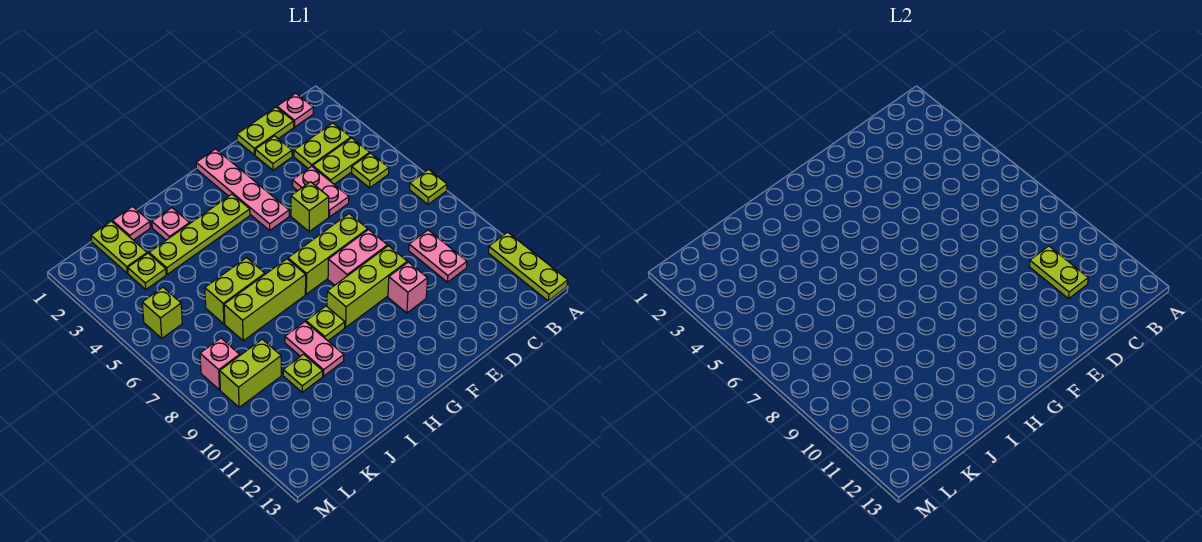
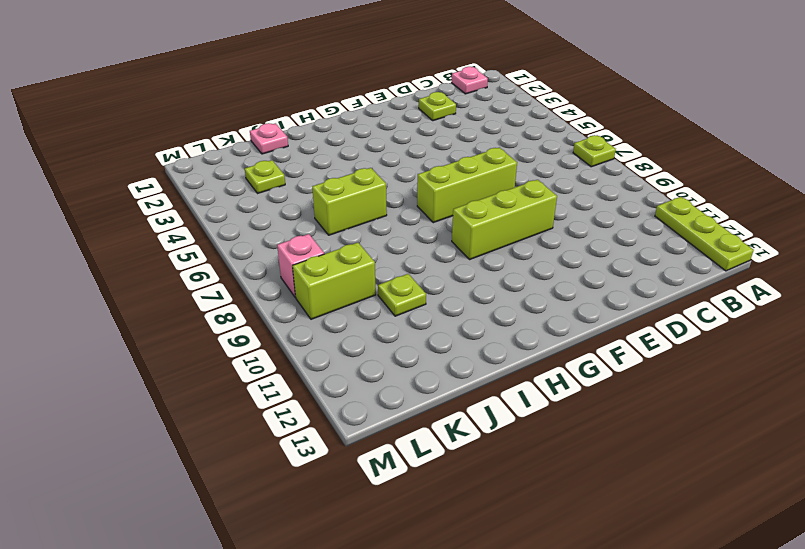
none -> lime plate B3:C3 level 1
none -> lime plate B4:C4 level 1
none -> lime plate B5 level 1
none -> lime plate C1:D1 level 1

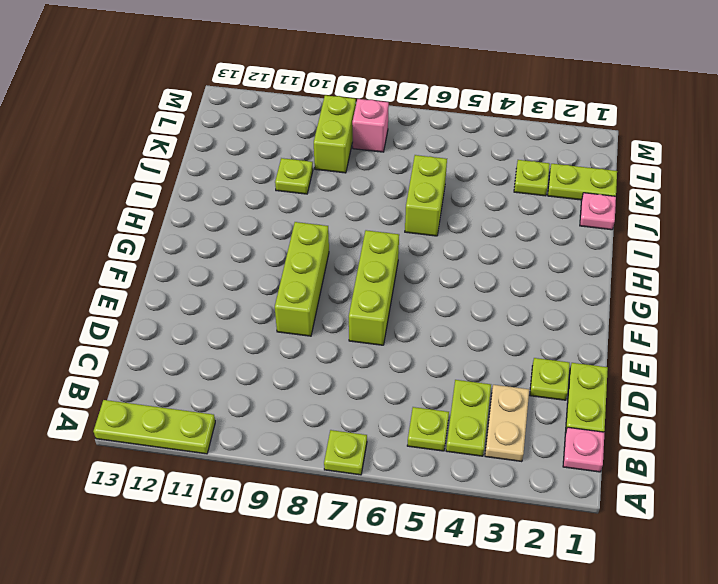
tan plate B3:C3 level 1 -> lime plate B3:C3 level 1
none -> pink plate C9:C10 level 1
none -> pink plate D4:D5 level 1
none -> lime brick E5 level 1
none -> pink brick E8:F8 level 1

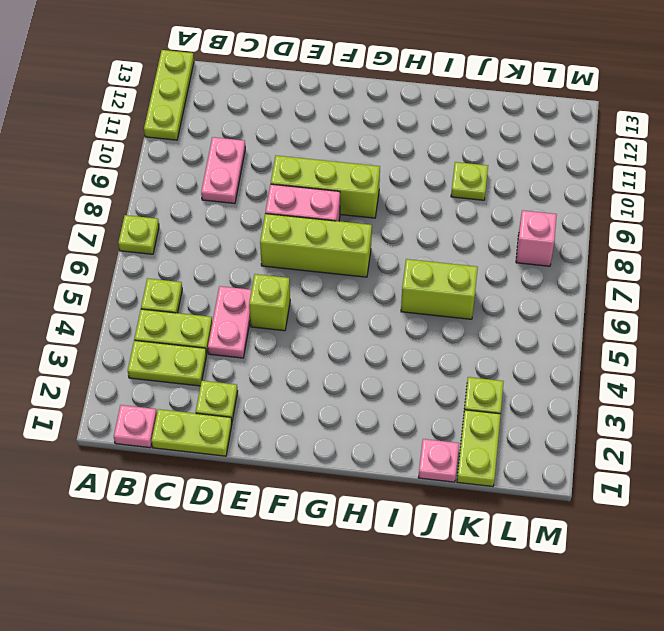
none -> pink brick E10 level 1
none -> pink plate F1:F4 level 1
none -> lime plate G3:J3 level 1
none -> lime brick H7:J7 level 1

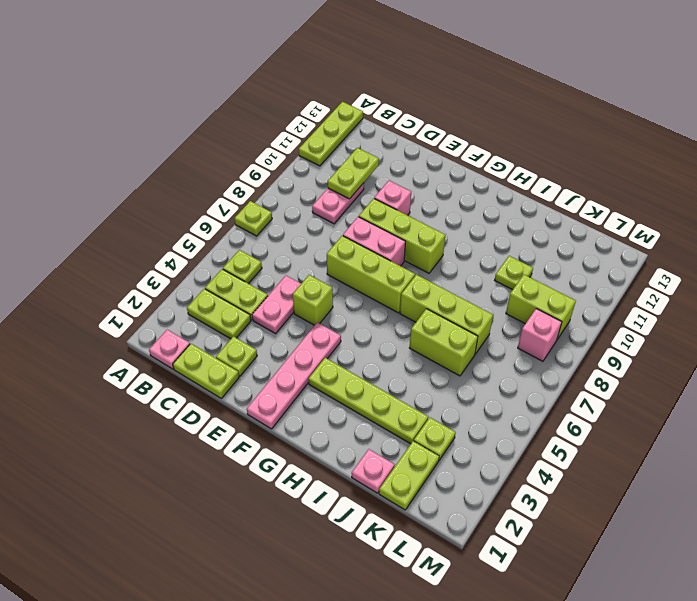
none -> lime plate H9 level 1
none -> pink plate I2 level 1
none -> pink plate I9:I10 level 1
none -> lime brick L5 level 1

